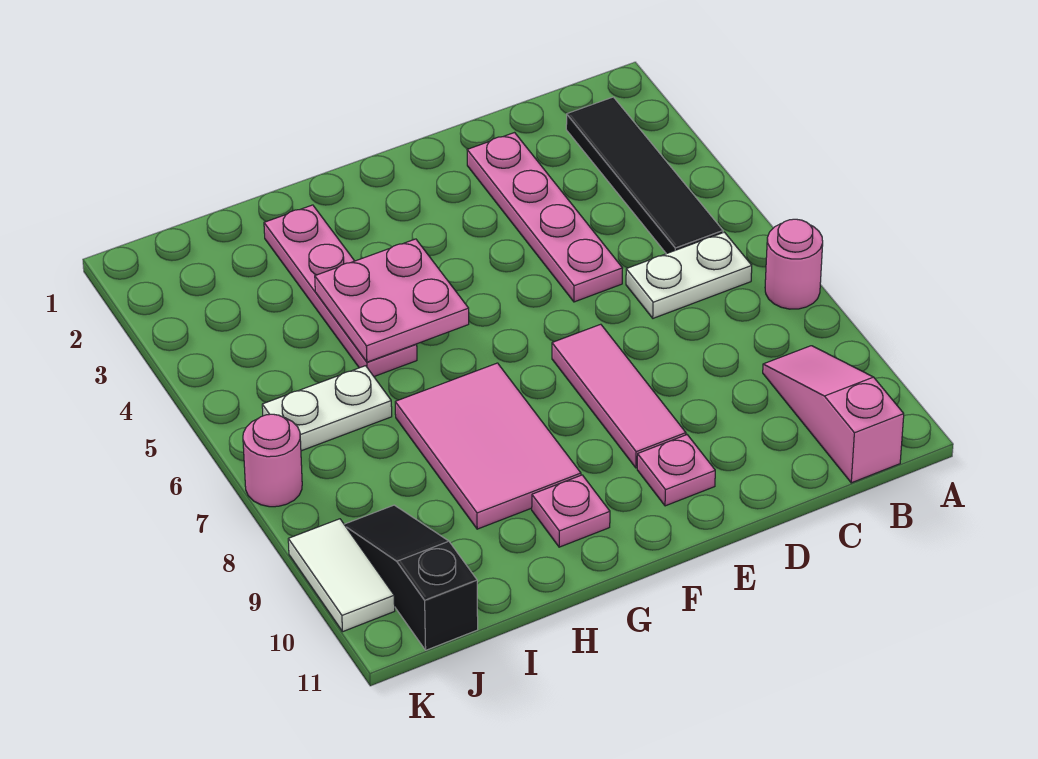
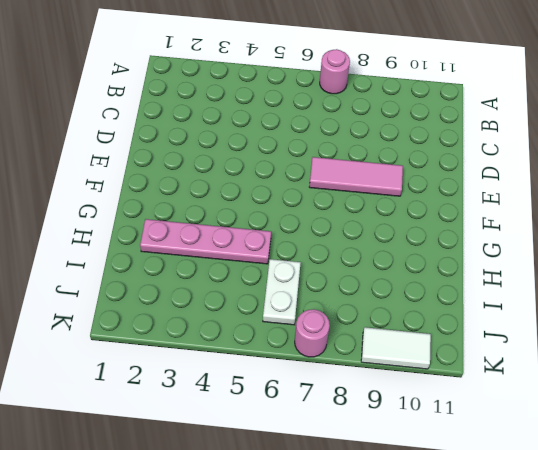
none -> black tile B2:B5 level 1
none -> white plate B6:C6 level 1
none -> pink slope B9:B11 level 1 top 11

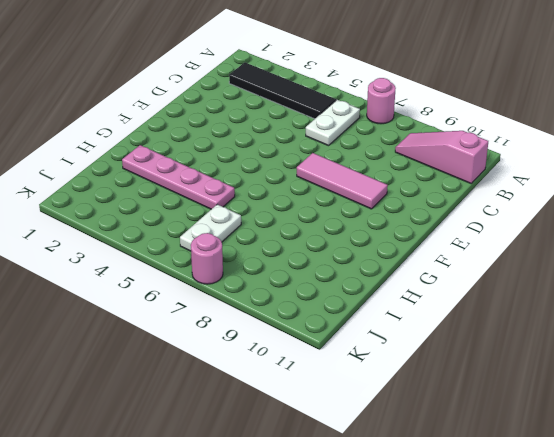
none -> pink plate D2:D5 level 1
none -> pink plate E10 level 1
none -> pink tile G7:H9 level 1

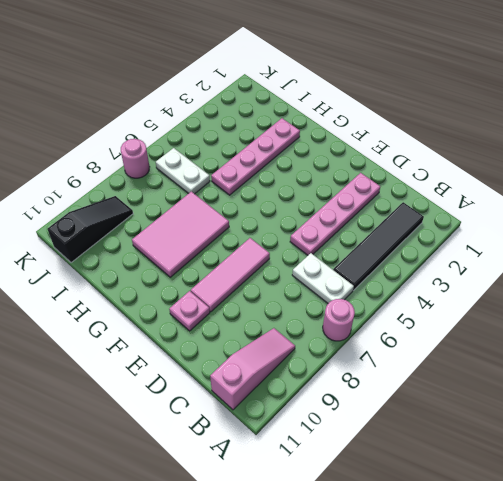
none -> pink plate G10 level 1
none -> white tile K9:K10 level 1
none -> pink plate G4:H5 level 2

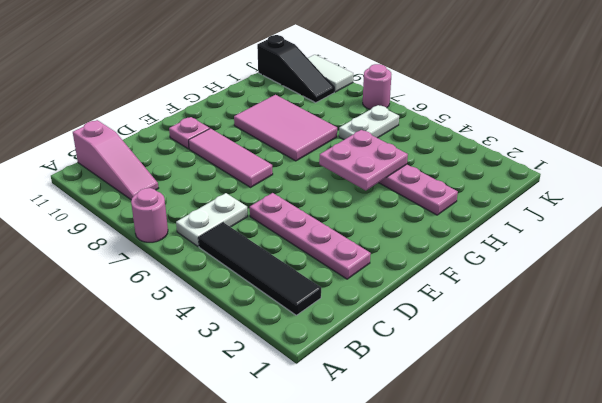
none -> pink plate G10 level 1

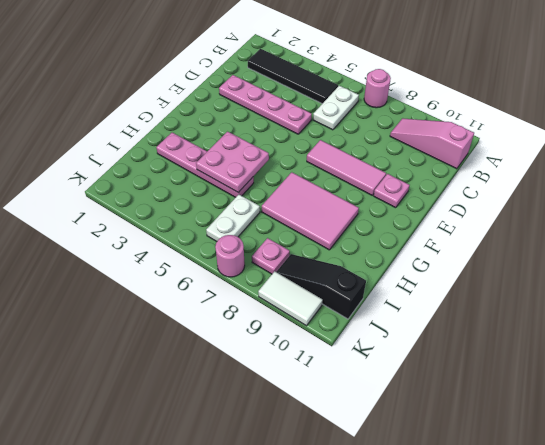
pink plate J8 level 1 -> pink plate G10 level 1

